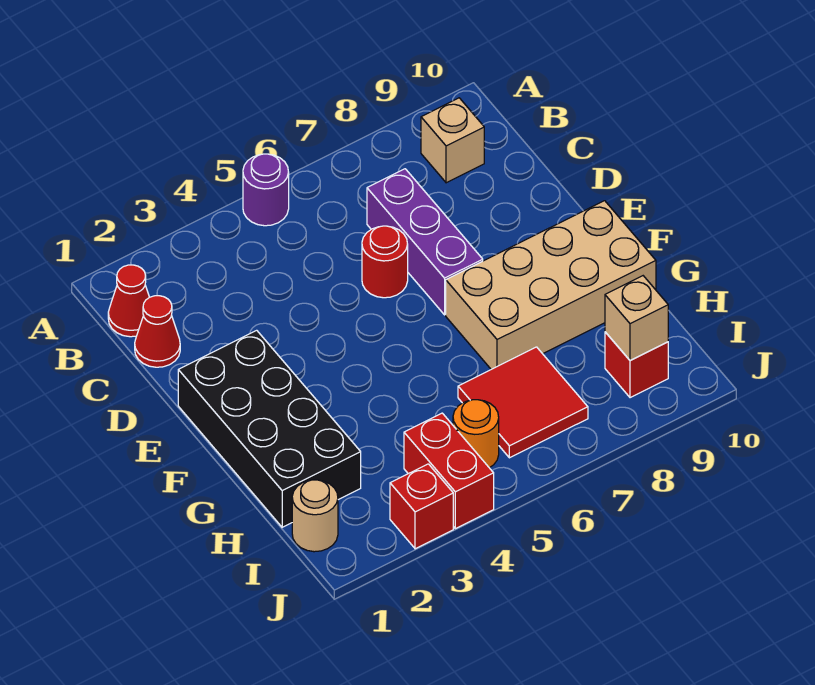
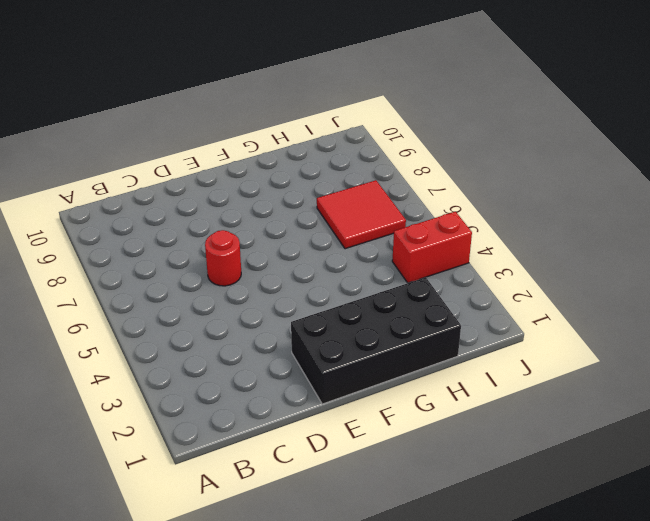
none -> purple round brick A5 level 1
none -> red cone B1 level 1
none -> tan brick B9 level 1

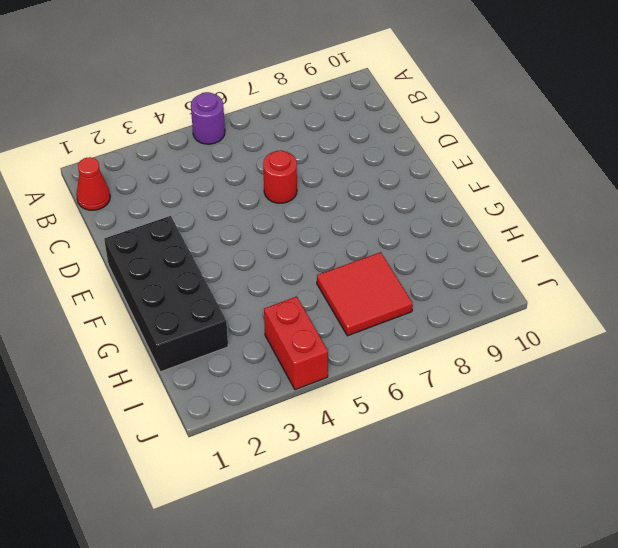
none -> tan brick B9 level 1
none -> red cone C1 level 1
none -> purple brick C7:E7 level 1

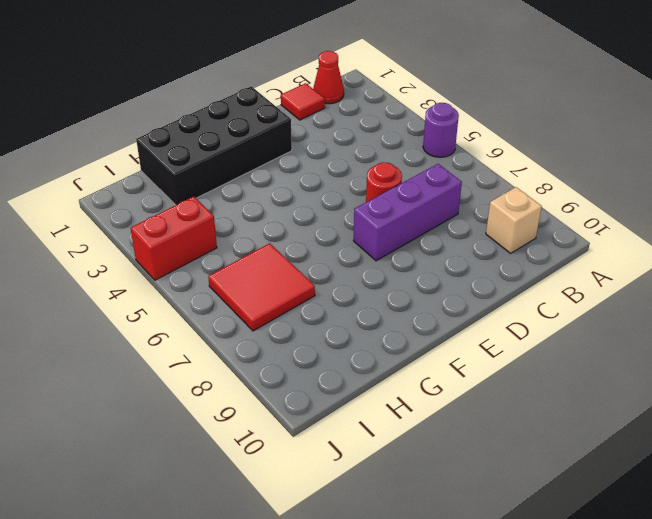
red tile C1 level 1 -> red cone C1 level 1
none -> tan brick F7:G10 level 1
none -> tan round brick I1 level 1
none -> orange round brick I5 level 1

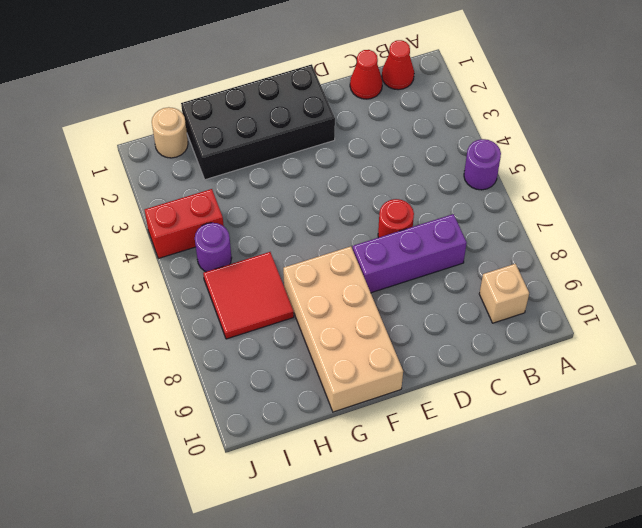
purple round brick I5 level 1 -> orange round brick I5 level 1
none -> red brick I9 level 1
none -> red brick J3 level 1
none -> tan brick I9 level 2

